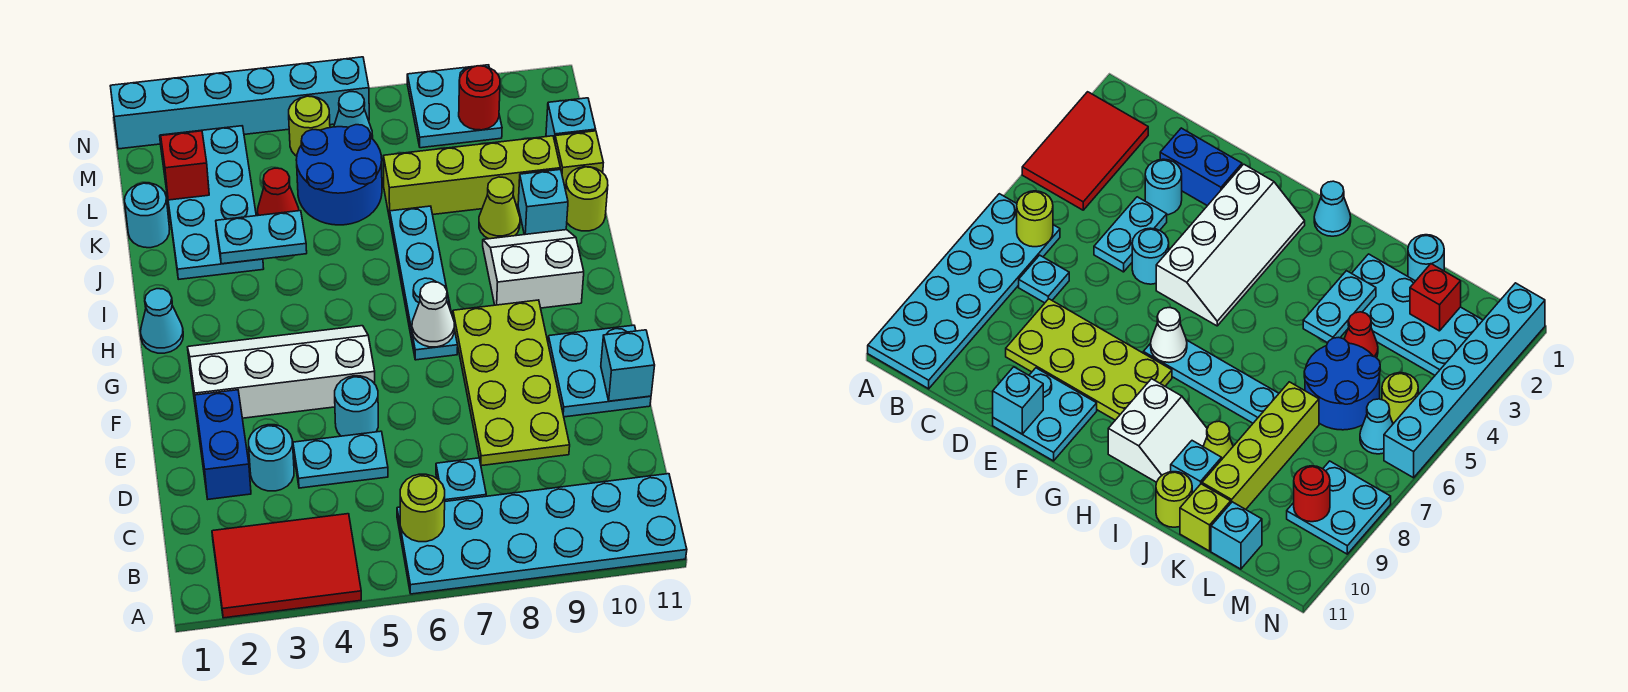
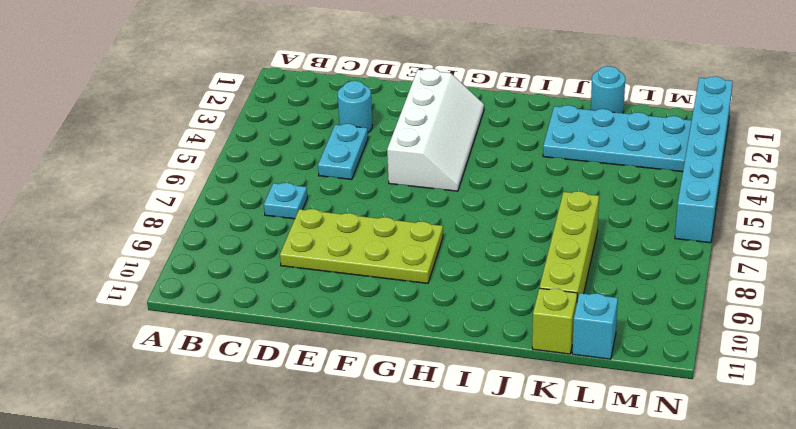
none -> red tile A2:B4 level 1
none -> cyan plate A6:B11 level 1
none -> blue brick D2:E2 level 1
none -> cyan round brick E5 level 1

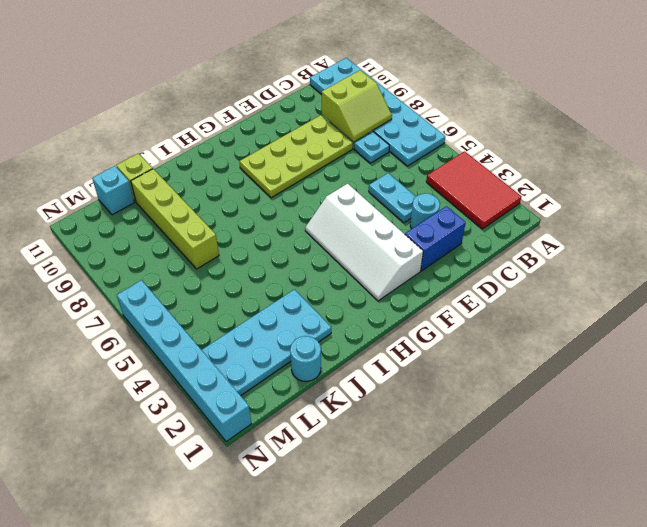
lime slope B8:C9 level 2 top 9 -> none
none -> cyan round brick E5 level 1
none -> cyan plate E10:F11 level 1
none -> cyan plate G7:J7 level 1
none -> cyan cone H1 level 1

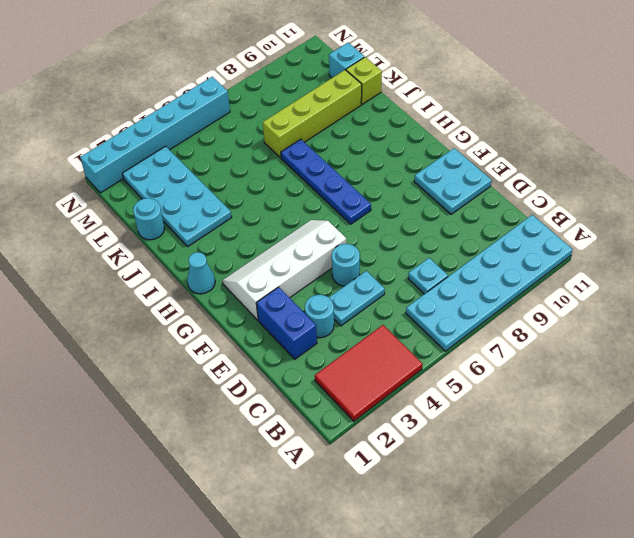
blue plate G7:J7 level 1 -> cyan plate G7:J7 level 1
none -> lime plate D8:G9 level 1
none -> white slope H9:I10 level 1 top H
none -> lime cone J9 level 1
none -> cyan brick J10 level 1

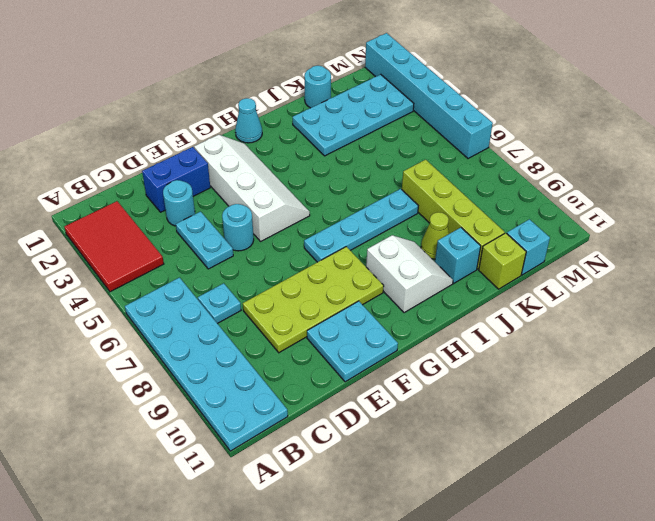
none -> lime round brick J11 level 1
none -> red cone K4 level 1
none -> blue round brick K5:L6 level 1
none -> lime round brick M5 level 1

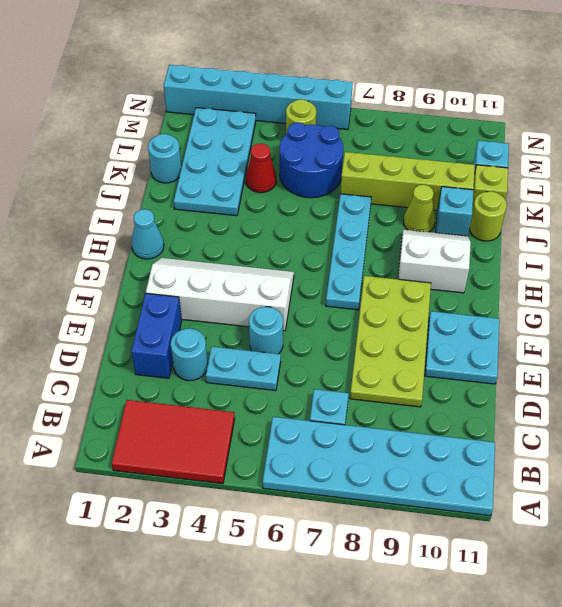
none -> cyan cone M6 level 1
none -> cyan plate M8:N9 level 1
none -> lime round brick B6 level 2
none -> cyan brick E11 level 2

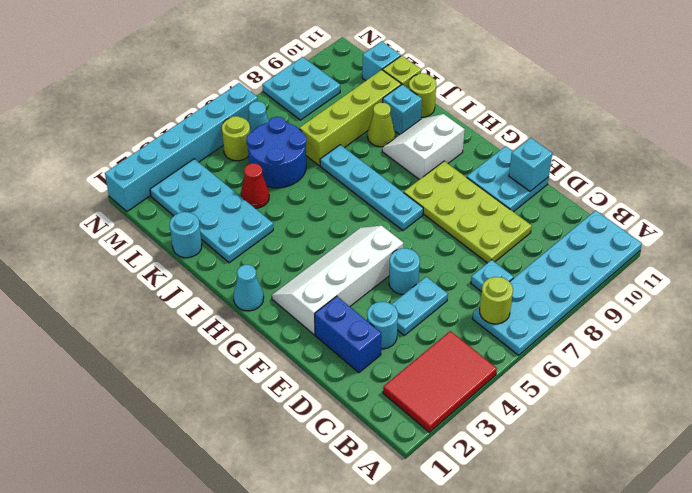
none -> white cone G7 level 2
none -> cyan plate J3:J4 level 2
none -> red brick L2 level 2
none -> red round brick M9 level 2

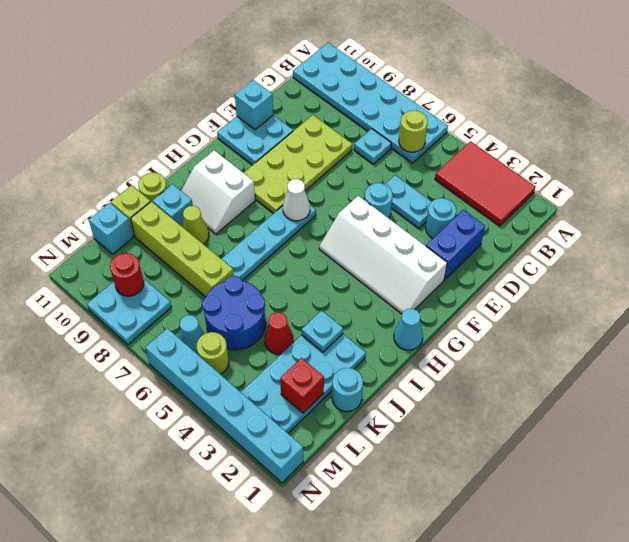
cyan plate J3 level 2 -> cyan plate J3:J4 level 2

